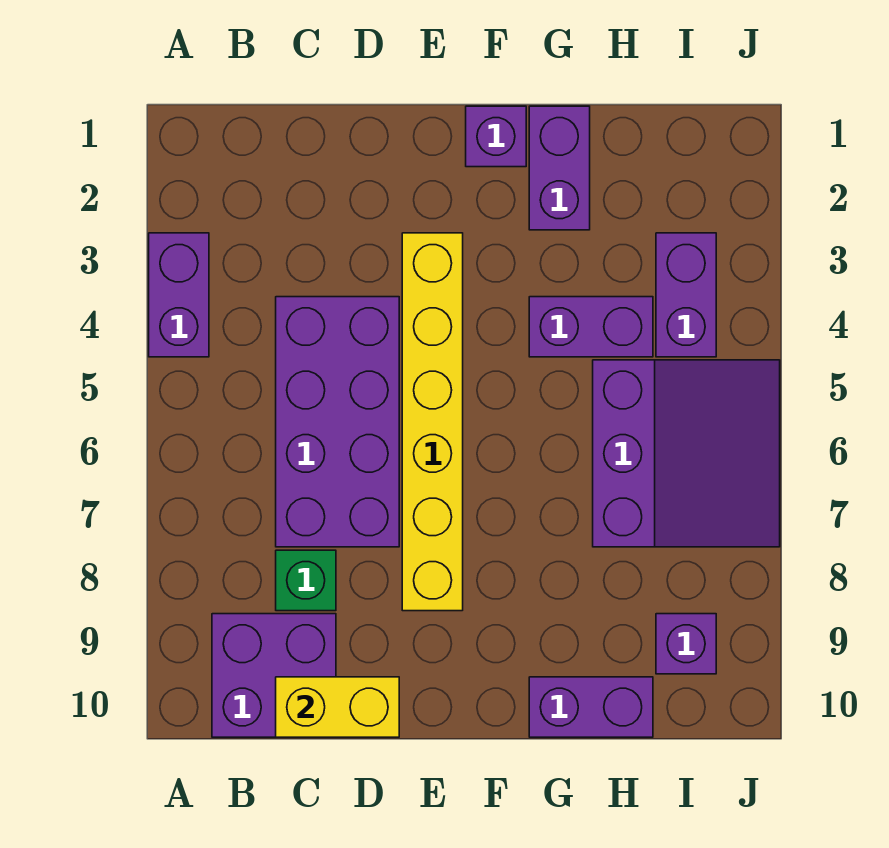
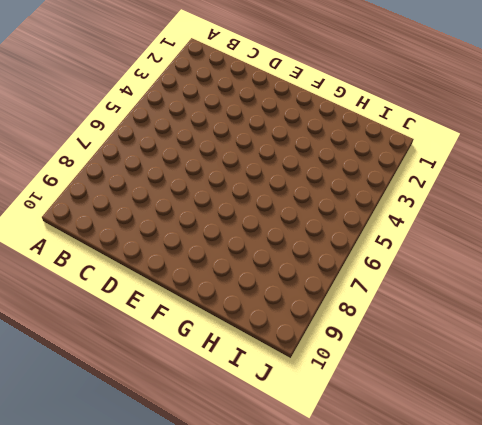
none -> purple brick A3:A4 level 1
none -> purple brick B9:C10 level 1
none -> purple brick C4:D7 level 1

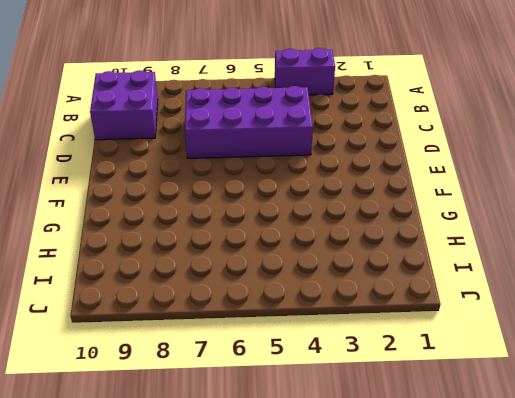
none -> green brick C8 level 1
none -> yellow brick E3:E8 level 1
none -> purple brick F1 level 1

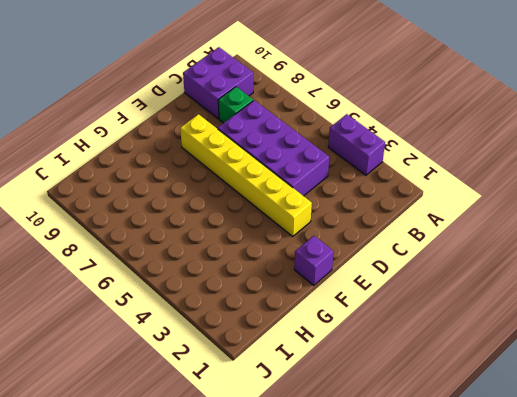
none -> purple brick G1:G2 level 1
none -> purple brick G4:H4 level 1
none -> purple brick G10:H10 level 1

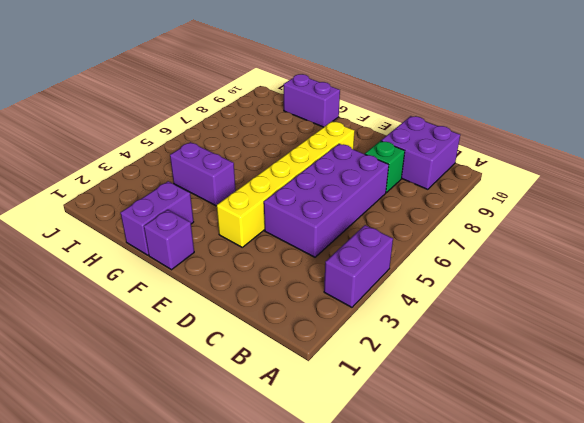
none -> purple slope H5:J7 level 1 top H
none -> purple brick I3:I4 level 1
none -> purple brick I9 level 1

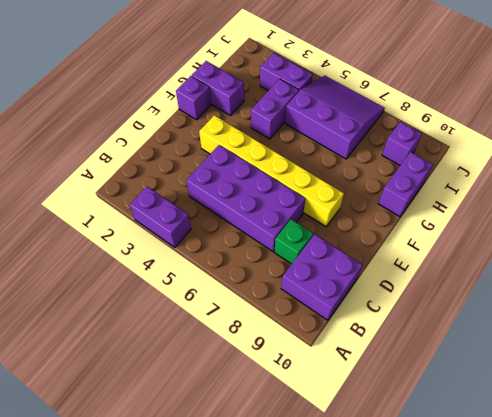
none -> yellow brick C10:D10 level 2

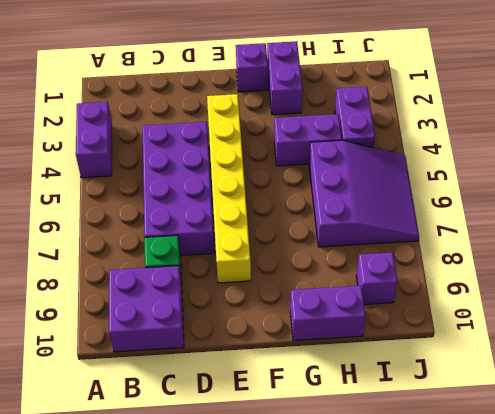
none -> yellow brick C10:D10 level 2

